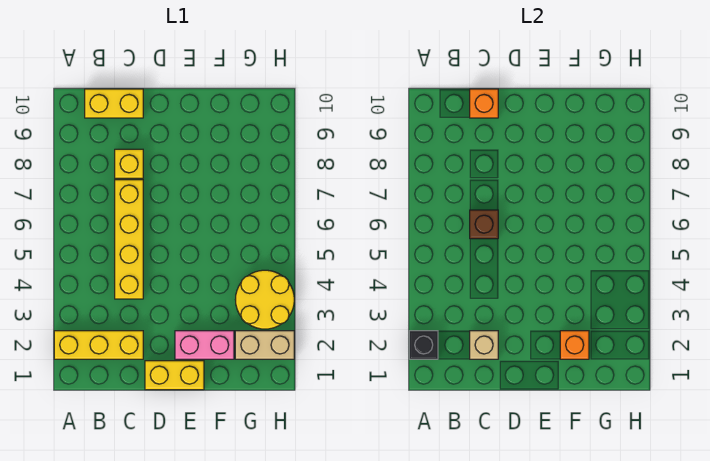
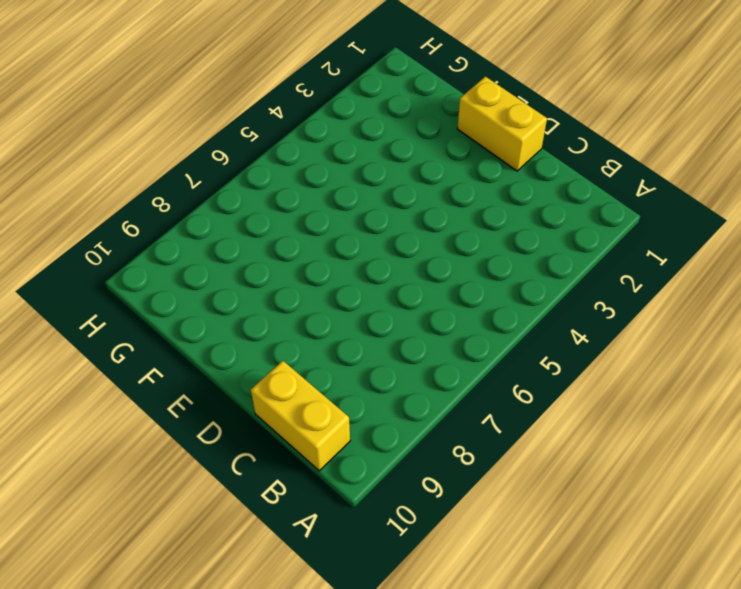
none -> yellow brick A2:C2 level 1
none -> yellow brick C4:C7 level 1
none -> yellow brick C8 level 1

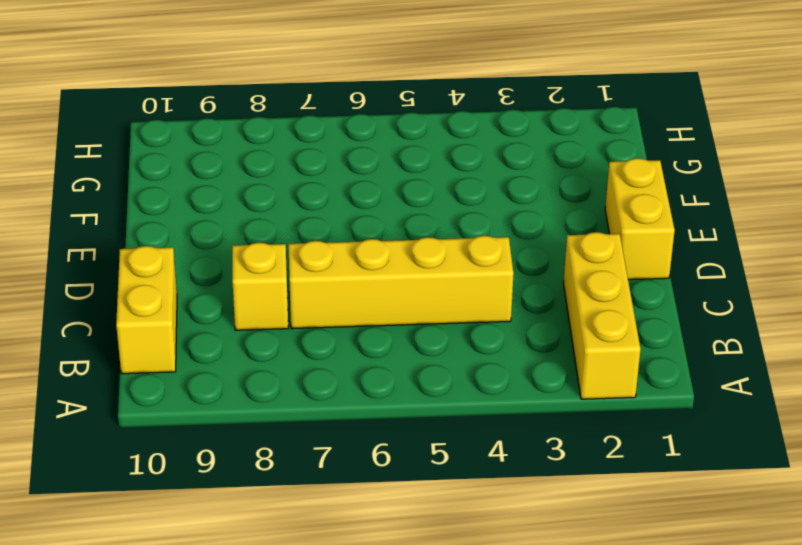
none -> pink brick E2:F2 level 1
none -> tan brick G2:H2 level 1
none -> yellow round brick G3:H4 level 1

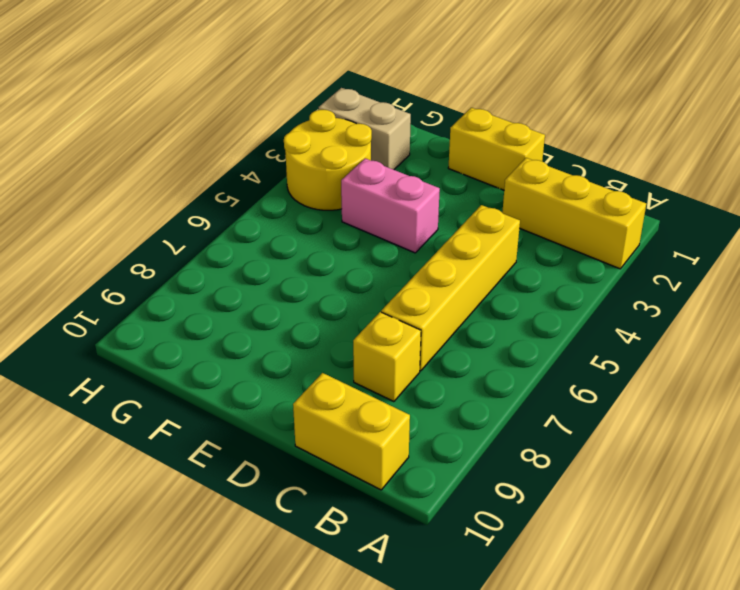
pink brick E4:F4 level 1 -> pink brick E2:F2 level 1
none -> black brick A2 level 2
none -> tan brick C2 level 2
none -> brown brick C6 level 2

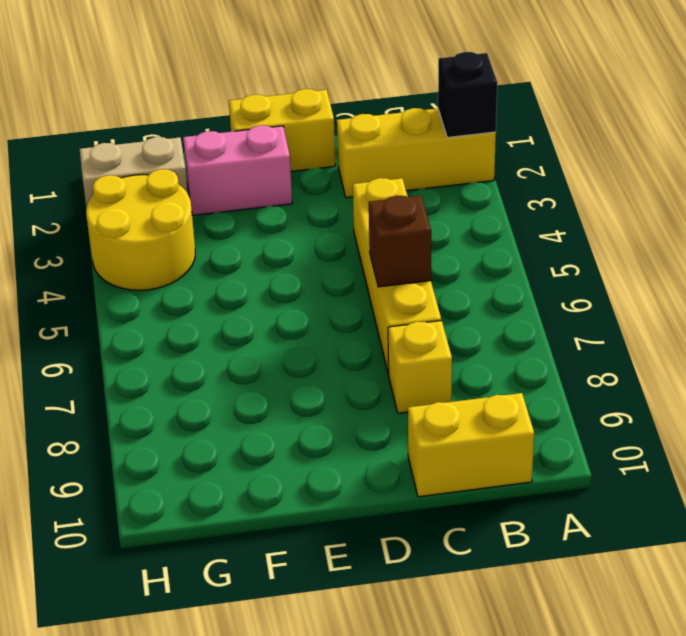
none -> tan brick C2 level 2
none -> orange brick C10 level 2
none -> orange brick F2 level 2

